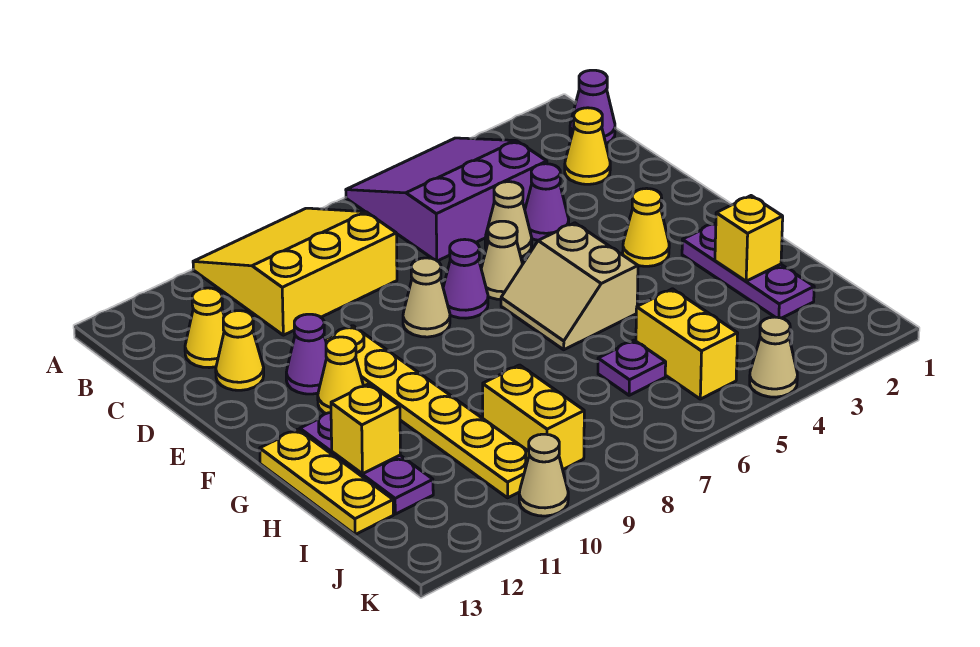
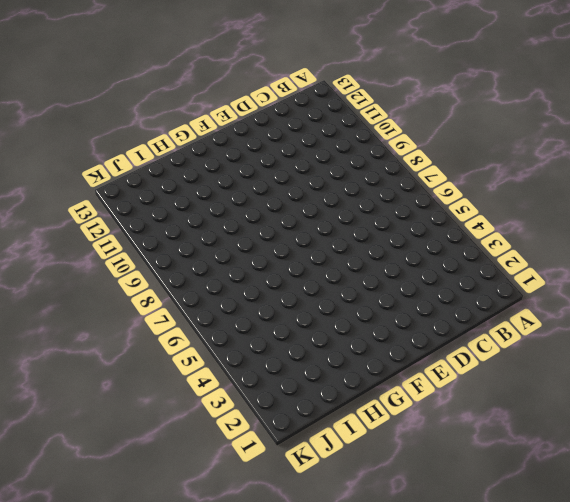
none -> purple slope A4:C6 level 1 top C
none -> yellow slope A8:C10 level 1 top C
none -> purple cone B1 level 1

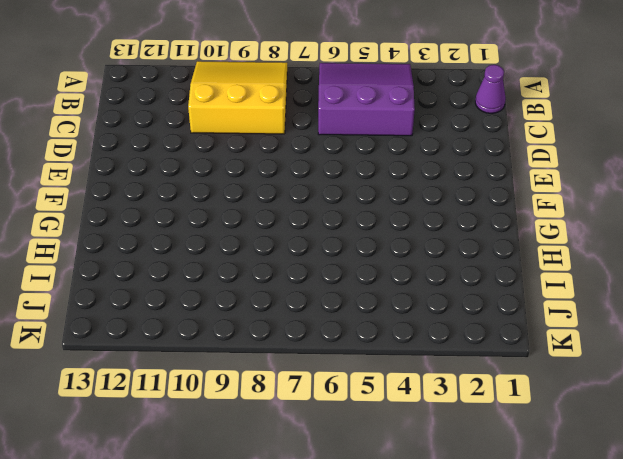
none -> yellow cone C2 level 1
none -> yellow cone C12 level 1
none -> purple cone D4 level 1

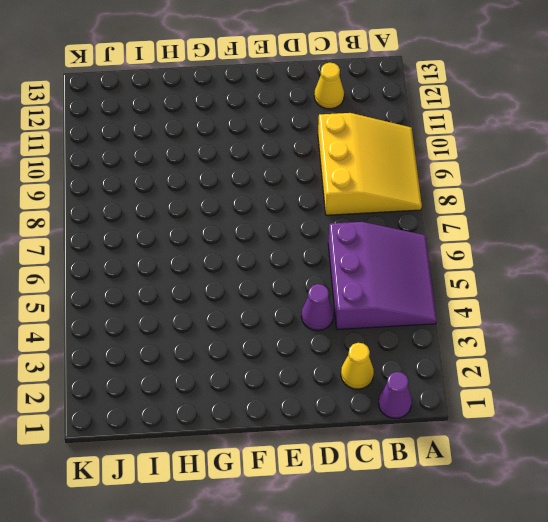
none -> tan cone D5 level 1
none -> yellow cone D12 level 1
none -> tan cone E6 level 1

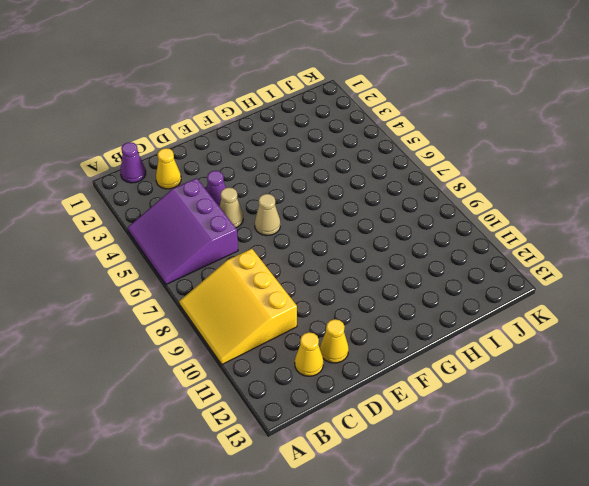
none -> purple cone E7 level 1
none -> tan cone E8 level 1
none -> yellow plate E10:J10 level 1

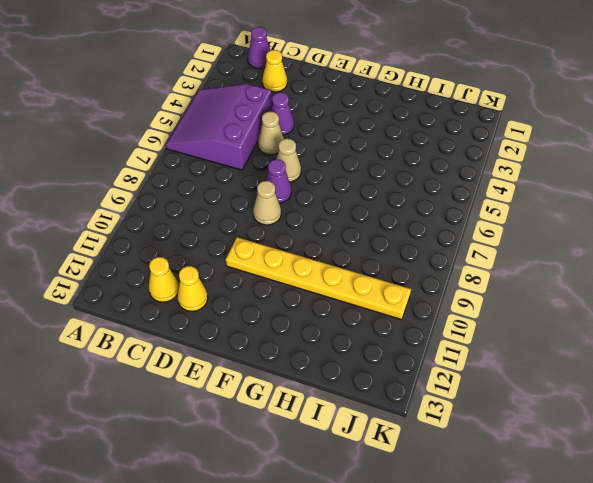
none -> yellow slope A8:C10 level 1 top C
none -> purple cone E11 level 1
none -> yellow cone F3 level 1

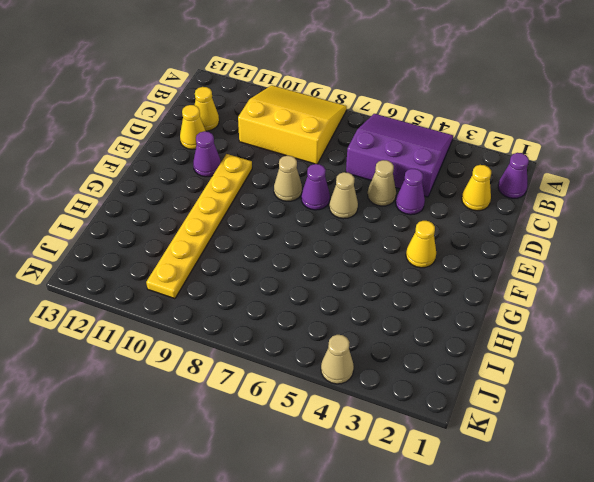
none -> tan slope F5:G6 level 1 top 5
none -> yellow cone F11 level 1
none -> purple plate G2:I2 level 1

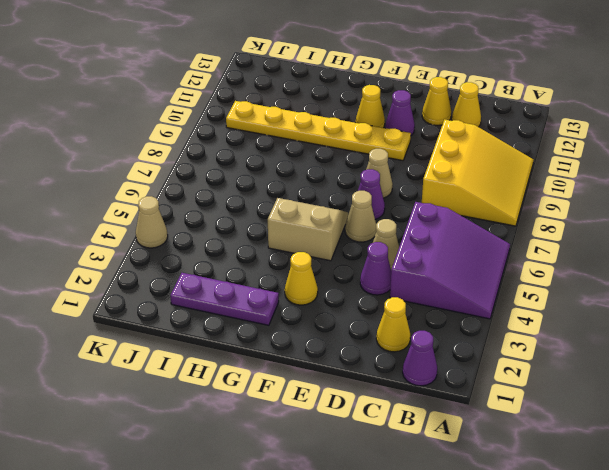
none -> purple plate G12:I12 level 1
none -> yellow plate G13:I13 level 1
none -> yellow brick I5:J5 level 1

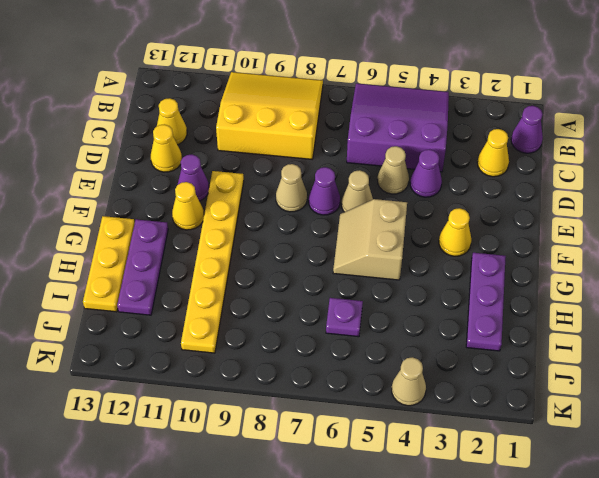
none -> yellow brick I5:J5 level 1
none -> yellow brick I9:J9 level 1
none -> tan cone K10 level 1

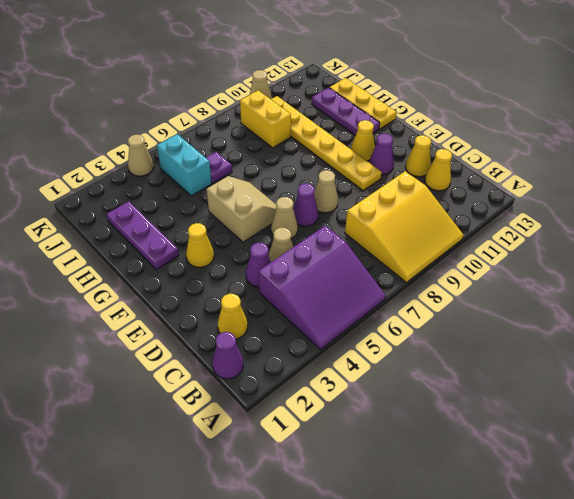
cyan brick I5:J5 level 1 -> yellow brick I5:J5 level 1
none -> yellow brick H2 level 2
none -> yellow brick H12 level 2

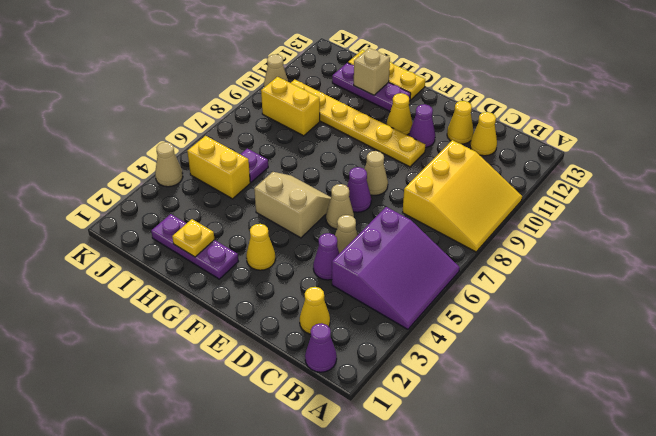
yellow plate H2 level 2 -> yellow brick H2 level 2
tan brick H12 level 2 -> yellow brick H12 level 2

